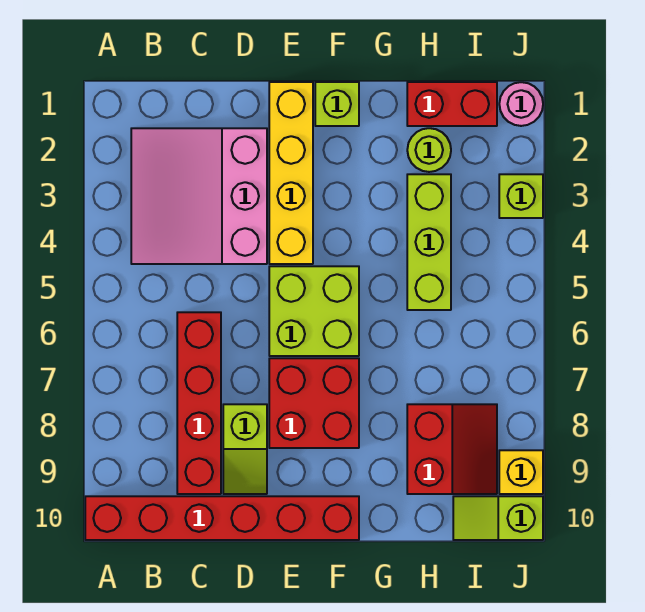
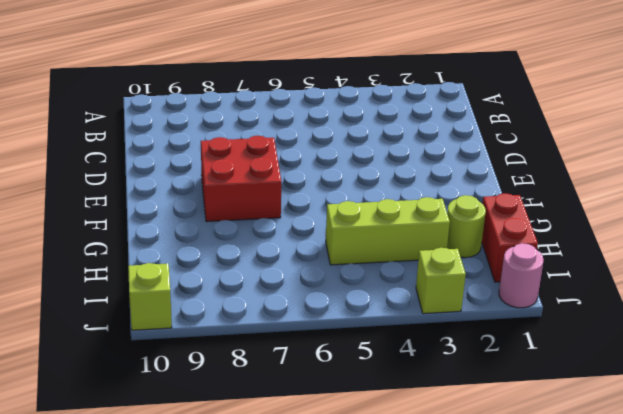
none -> red brick A10:F10 level 1
none -> pink slope B2:D4 level 1 top D
none -> red brick C6:C9 level 1

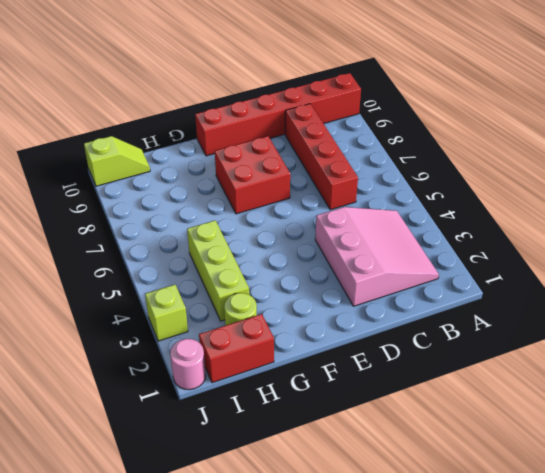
none -> lime slope D8:D9 level 1 top 8
none -> yellow brick E1:E4 level 1
none -> lime brick E5:F6 level 1

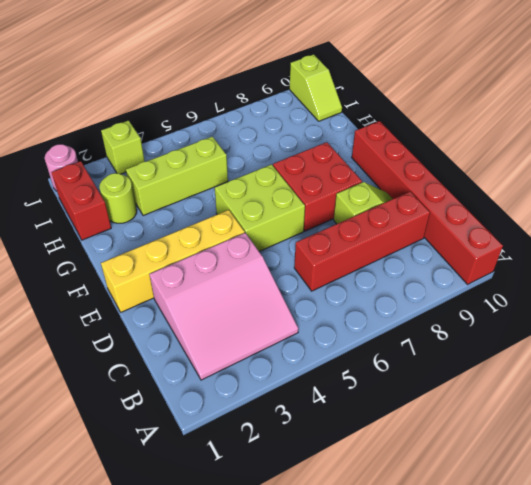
none -> lime brick F1 level 1
none -> red slope H8:I9 level 1 top H
none -> yellow brick J9 level 1

